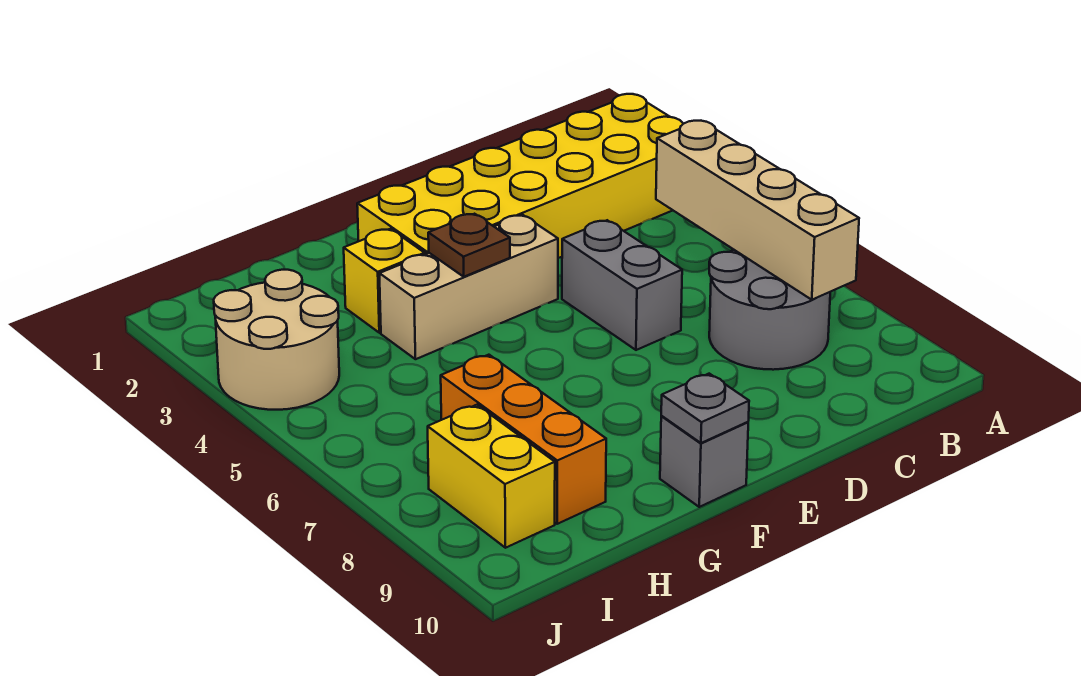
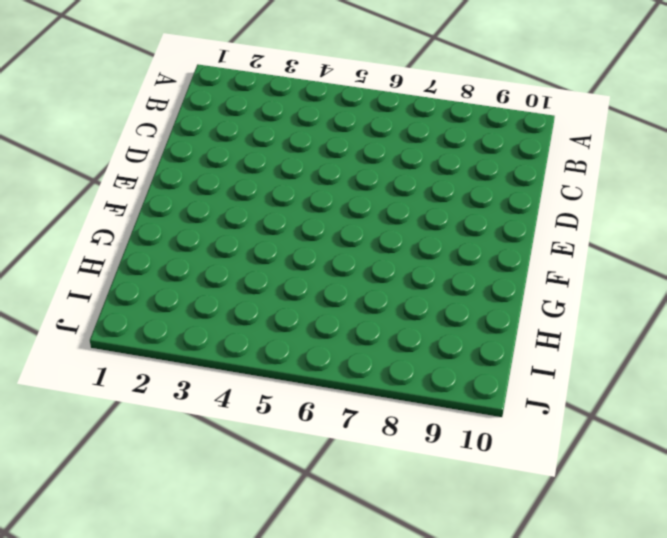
none -> yellow brick A2:F3 level 1
none -> grey round brick B7:C8 level 1
none -> grey brick D5:D6 level 1

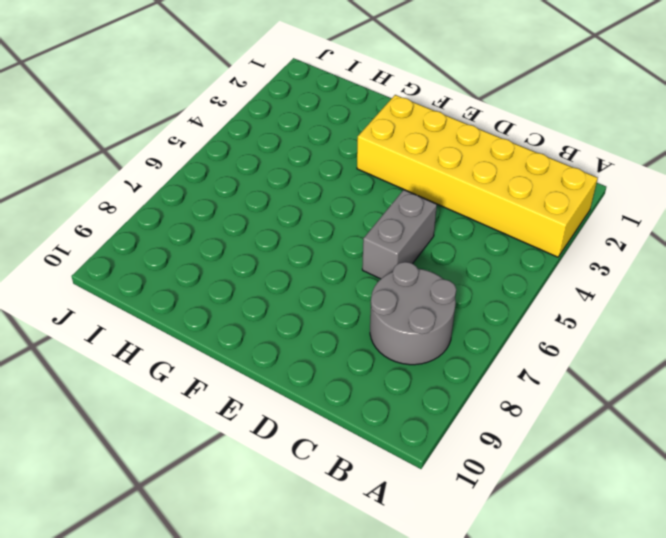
none -> tan brick E4:G4 level 1
none -> grey brick F10 level 1
none -> yellow brick G3 level 1

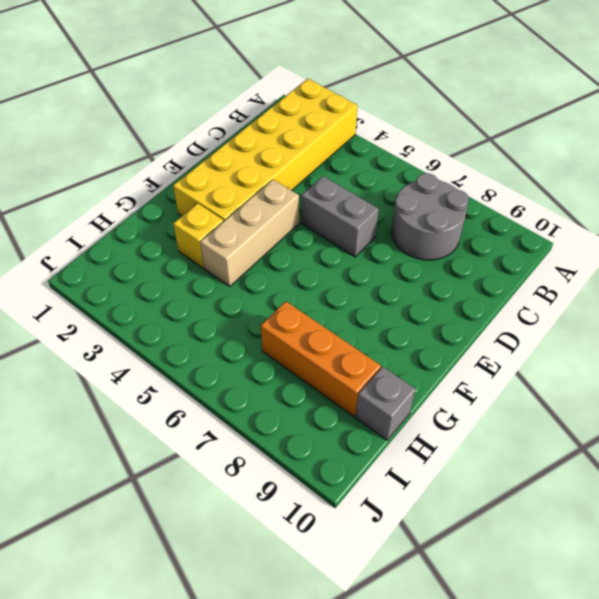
grey brick H10 level 1 -> grey brick F10 level 1
none -> tan round brick I3:J4 level 1
none -> yellow brick I8:I9 level 1
none -> tan brick B5:B8 level 2

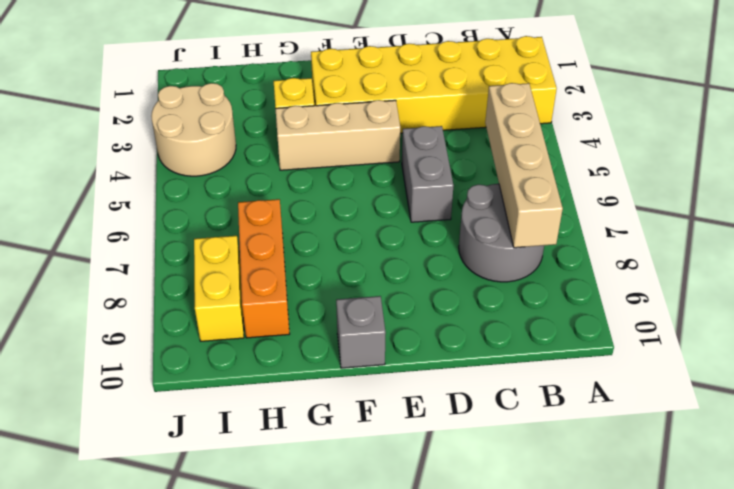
none -> brown plate F4 level 2
none -> grey plate F10 level 2

